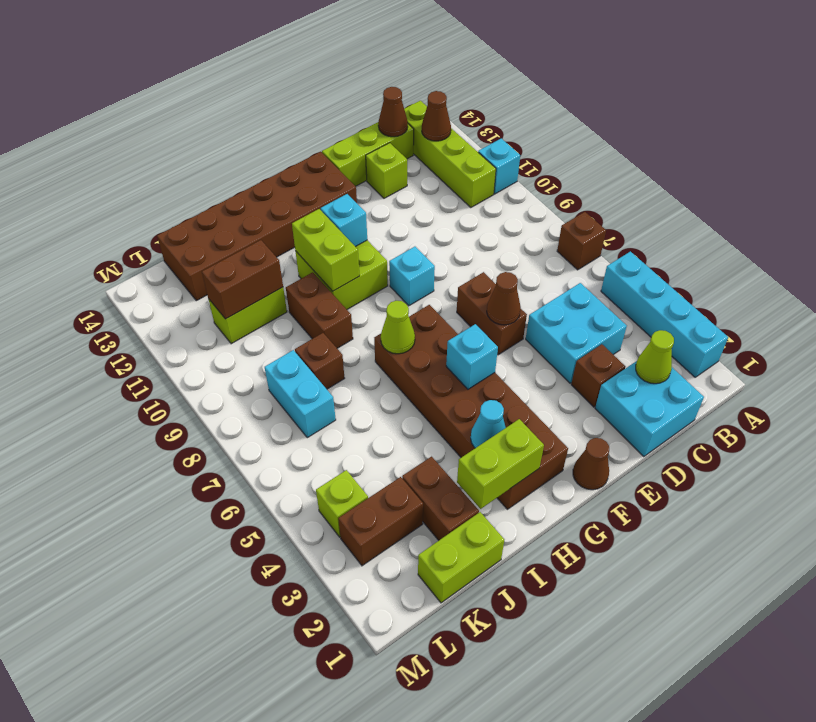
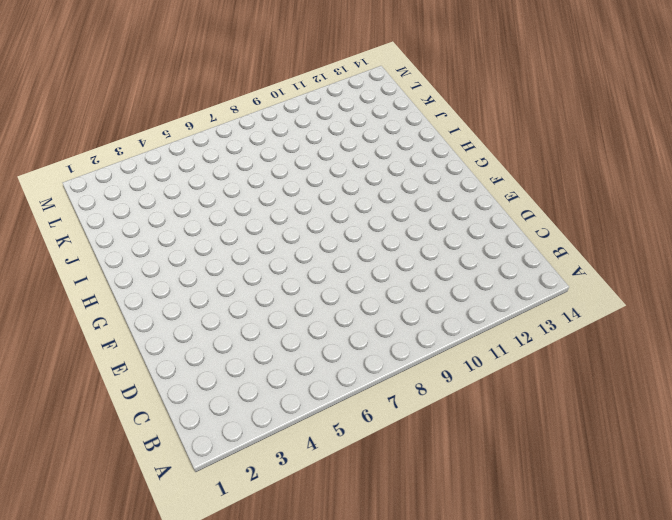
none -> cyan brick A2:A5 level 1
none -> brown brick A7 level 1
none -> cyan brick A11 level 1
none -> lime brick B11:B14 level 1

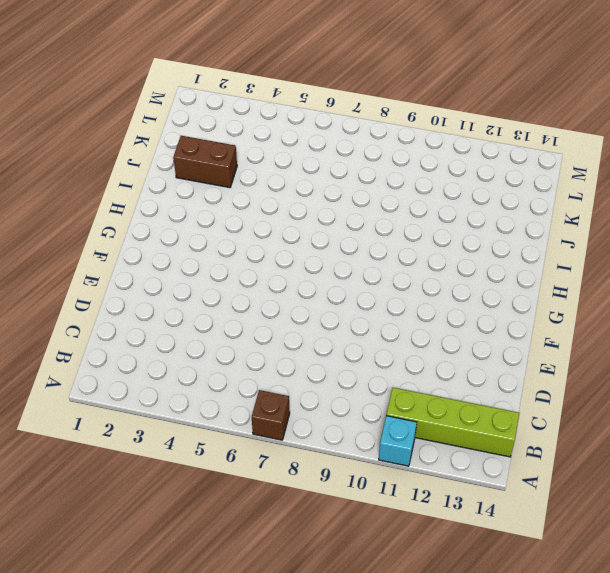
none -> cyan brick A2:A5 level 1
none -> cyan brick C1:D2 level 1
none -> cyan brick C4:D5 level 1
none -> lime brick C14:E14 level 1

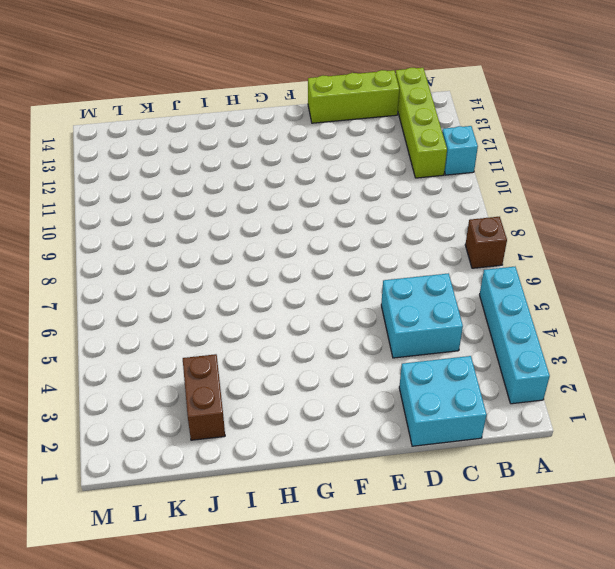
none -> brown brick D3 level 1
none -> lime brick D13 level 1
none -> brown brick E6:E7 level 1
none -> brown cone F1 level 1

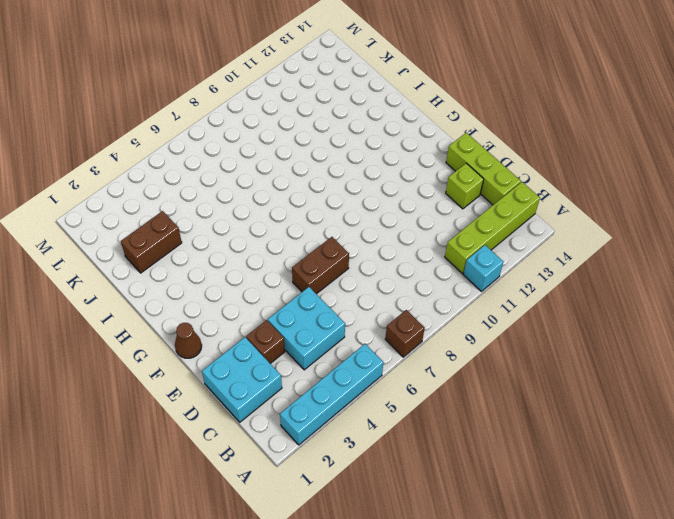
none -> cyan brick F9 level 1
none -> brown brick F13:K14 level 1
none -> brown brick G2:H7 level 1
none -> lime brick G10:H11 level 1

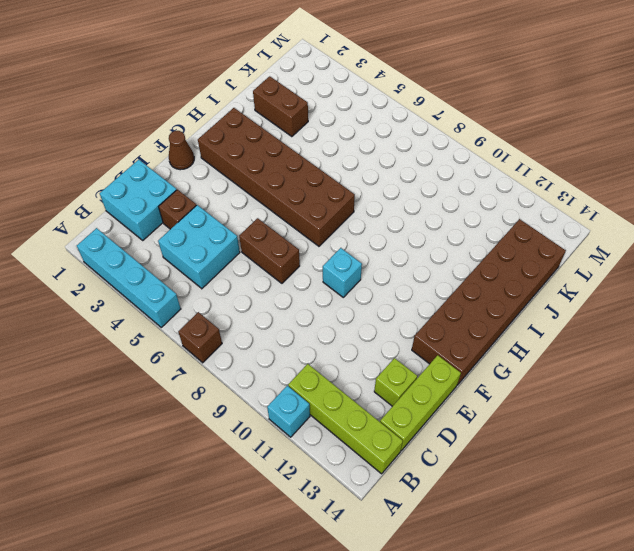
none -> lime brick G10:H11 level 1
none -> brown brick I9:I10 level 1
none -> lime brick J1:K1 level 1
none -> brown brick J8 level 1

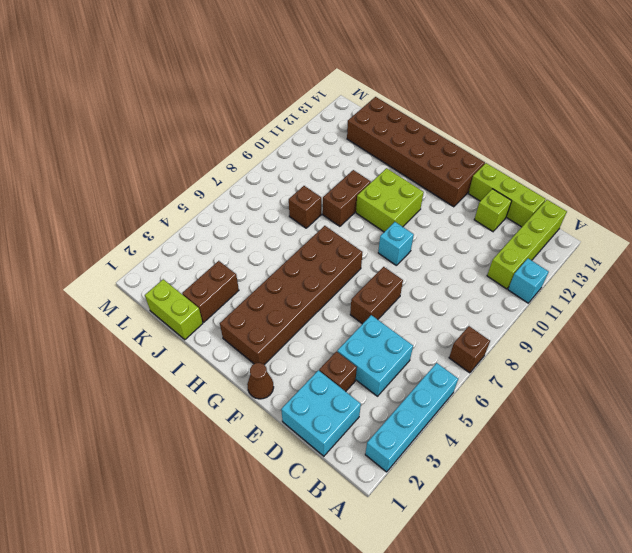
none -> lime brick J11:K11 level 1
none -> brown brick K3:L3 level 1
none -> cyan brick K7:K8 level 1
none -> lime brick L4 level 1

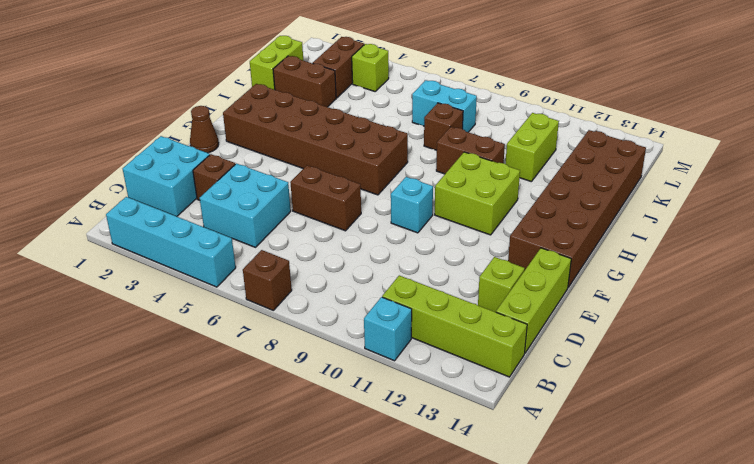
none -> brown cone B13 level 2
none -> lime cone C2 level 2
none -> brown cone C14 level 2
none -> brown cone E6 level 2

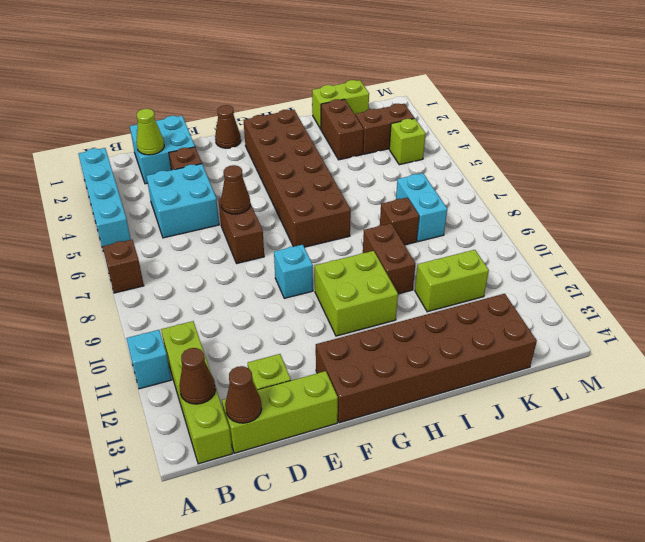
none -> cyan brick G5 level 2
none -> cyan brick G11 level 2
none -> lime brick H2:I2 level 2
none -> cyan cone H3 level 2

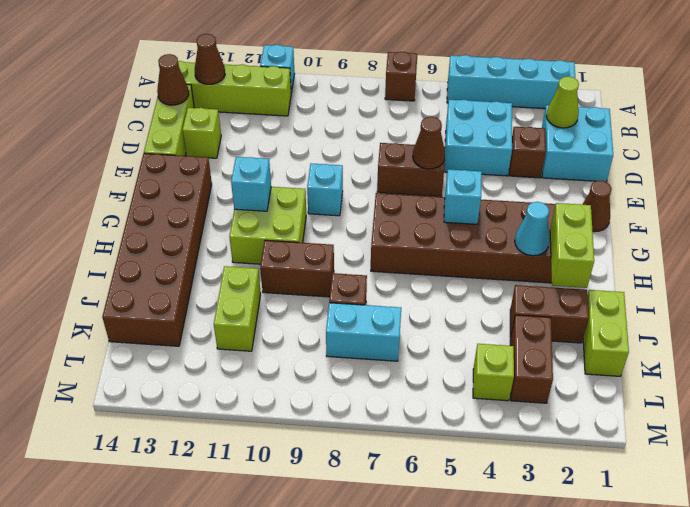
none -> lime cone H7 level 2
none -> lime brick H10:H11 level 2
none -> brown brick J11:K11 level 2

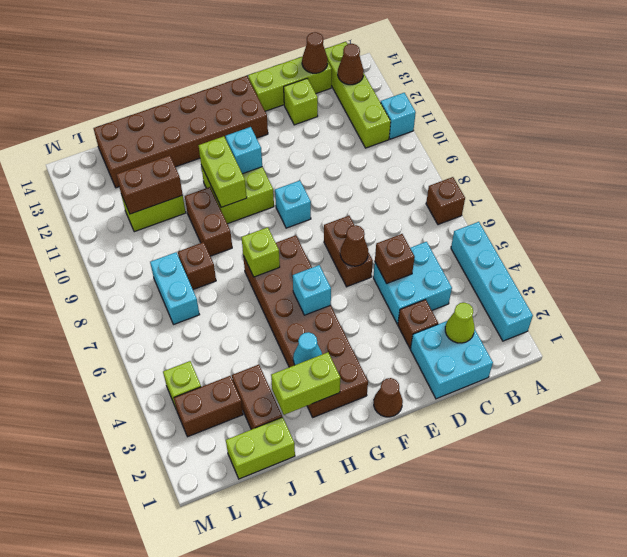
brown brick D5 level 2 -> none
lime brick H7 level 2 -> lime cone H7 level 2

